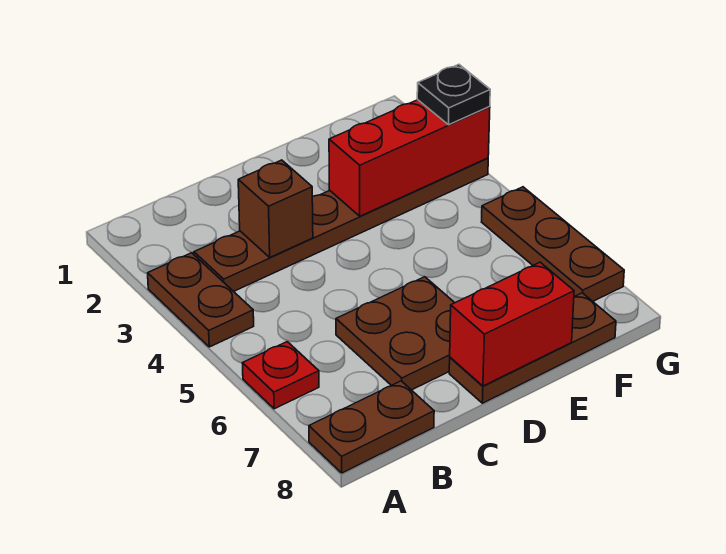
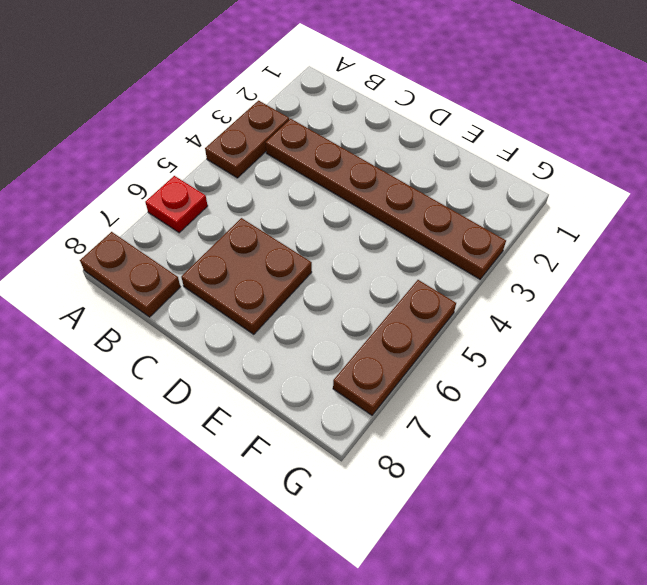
none -> brown plate D8:F8 level 1
none -> brown brick C3 level 2

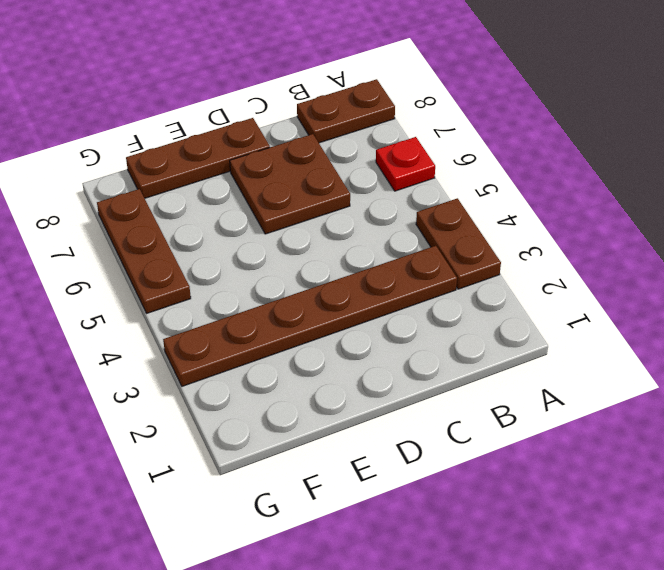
none -> brown brick C3 level 2
none -> red brick D8:E8 level 2

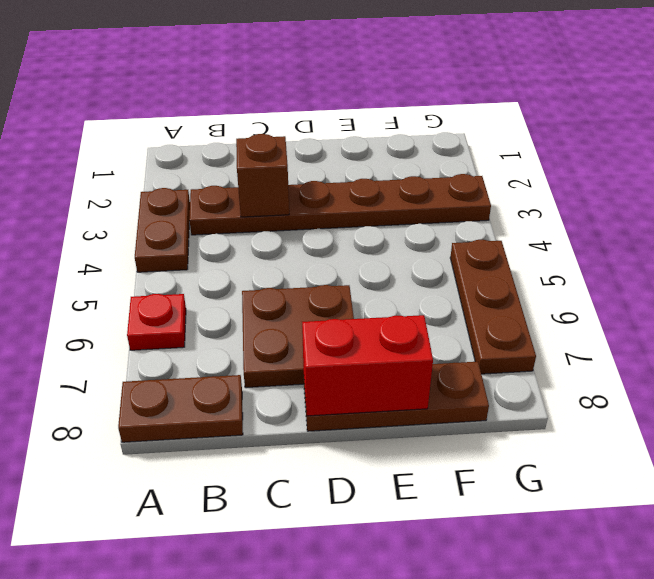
none -> red brick E3:G3 level 2
none -> black plate G3 level 3

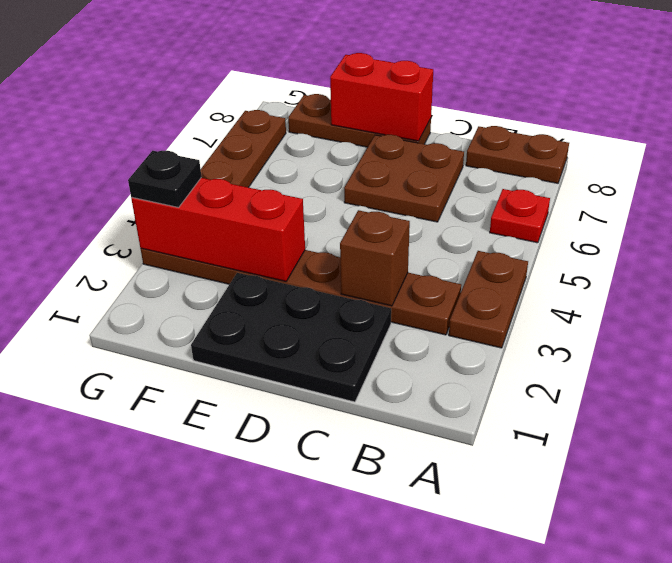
black plate C1:E2 level 1 -> none

